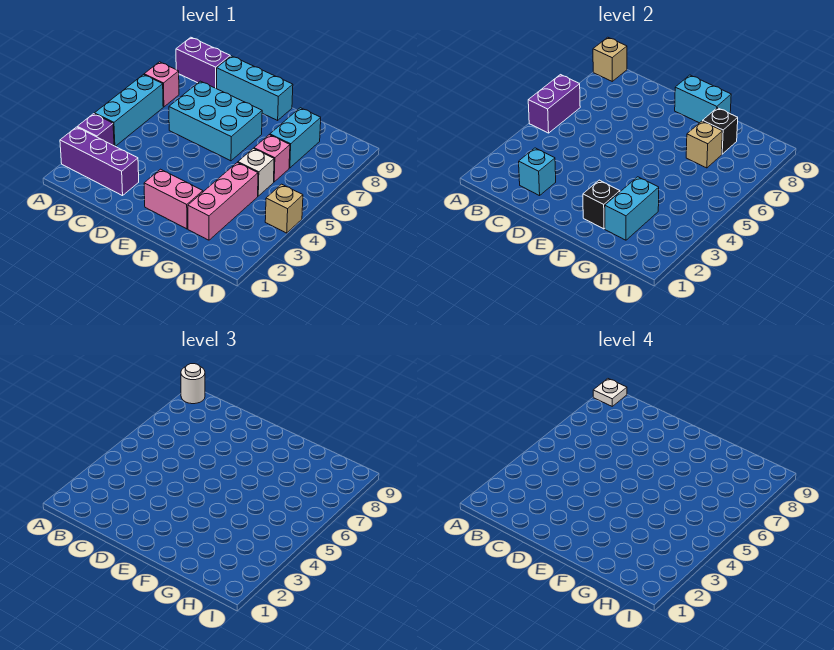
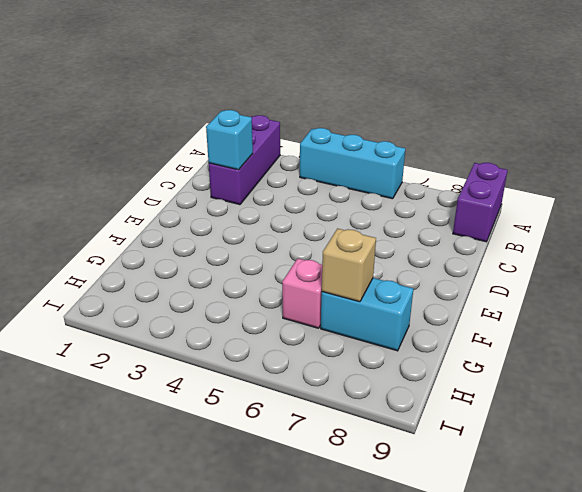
none -> purple brick A3 level 1
none -> pink brick A7 level 1
none -> cyan brick C6:E7 level 1

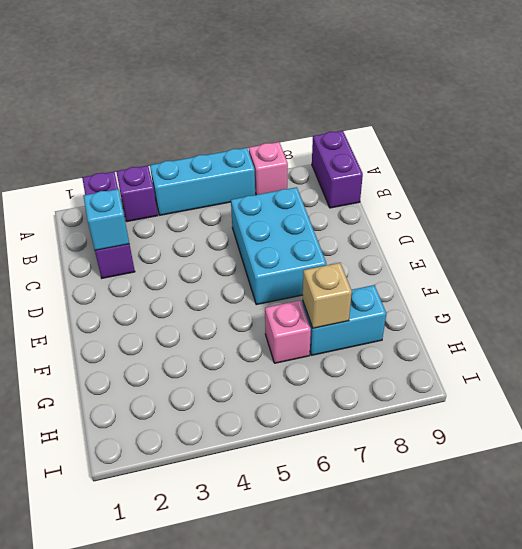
none -> cyan brick C9:E9 level 1
none -> pink brick E2:F2 level 1
none -> pink brick G2:G4 level 1

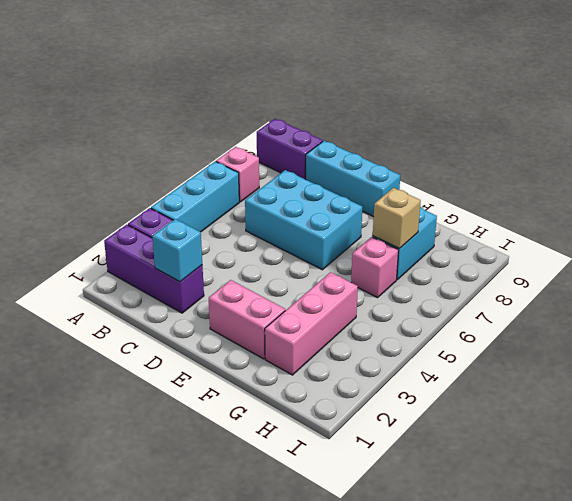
none -> white brick G5 level 1
none -> tan brick I4 level 1
none -> purple brick A5:A6 level 2

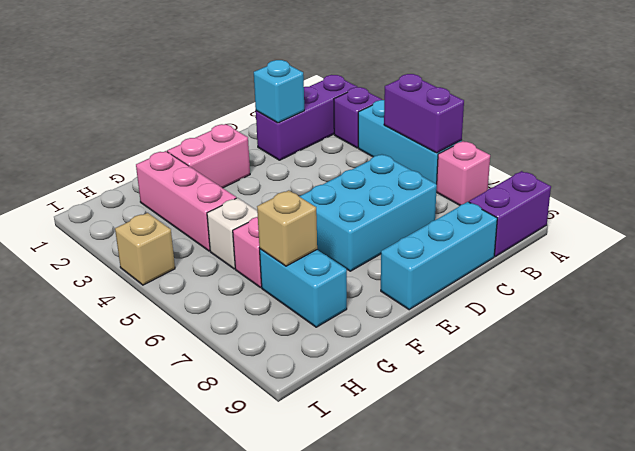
none -> tan brick A9 level 2
none -> cyan brick E9:F9 level 2
none -> black brick F2 level 2

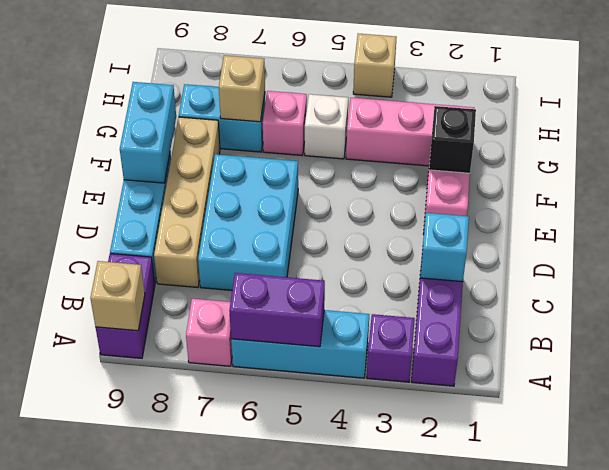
tan brick C8:F8 level 1 -> none
none -> cyan brick G2:G3 level 2
none -> black brick G8 level 2
none -> white round brick A9 level 3

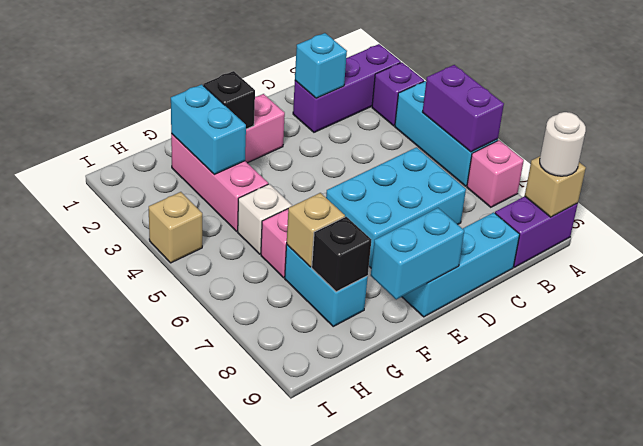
none -> white plate A9 level 4

